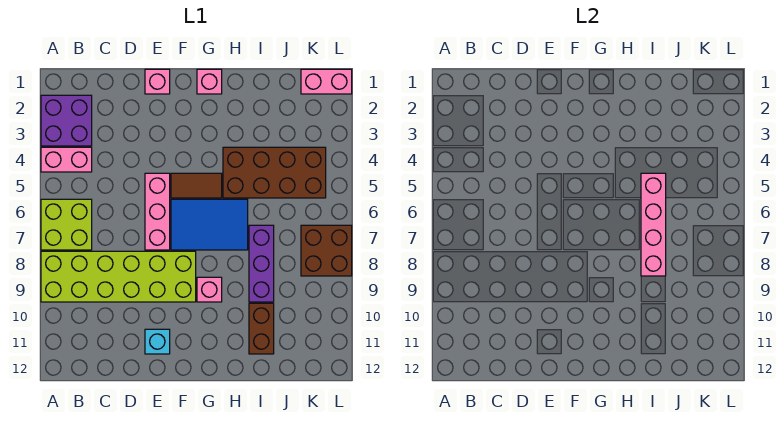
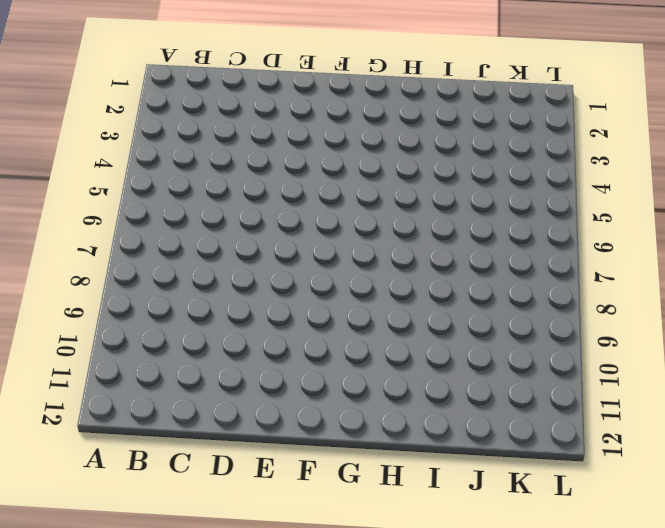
none -> purple brick A2:B3 level 1
none -> pink brick A4:B4 level 1
none -> lime brick A6:B7 level 1

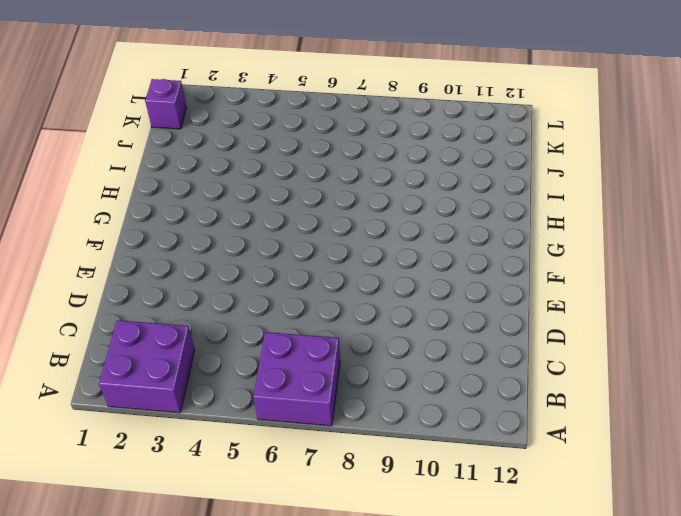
purple brick A6:B7 level 1 -> lime brick A6:B7 level 1
purple brick K1 level 1 -> pink brick K1:L1 level 1
none -> pink brick A4:B4 level 1
none -> lime brick A8:F9 level 1
none -> pink brick E1 level 1

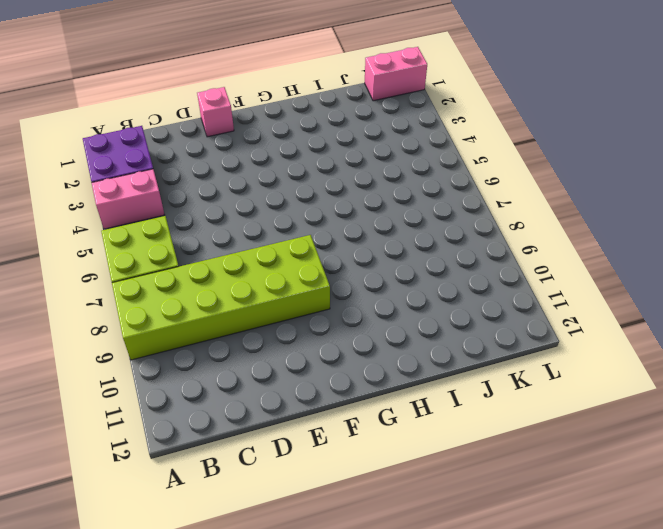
none -> pink brick E5:E7 level 1
none -> cyan brick E11 level 1
none -> brown tile F5:G5 level 1

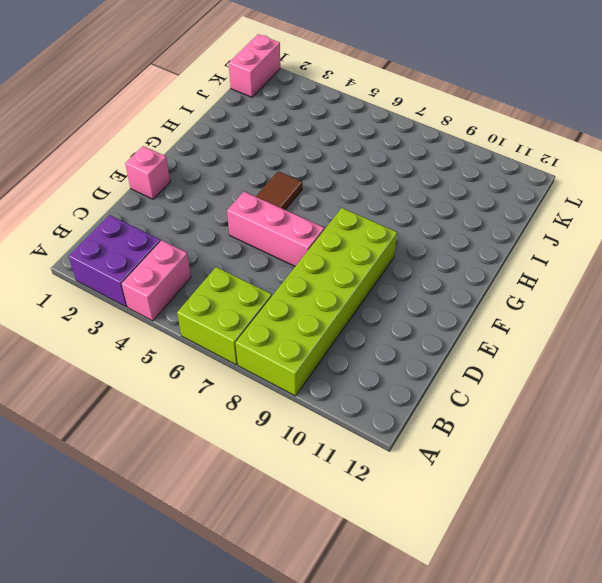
none -> cyan brick E11 level 1
none -> blue tile F6:H7 level 1
none -> pink brick G1 level 1

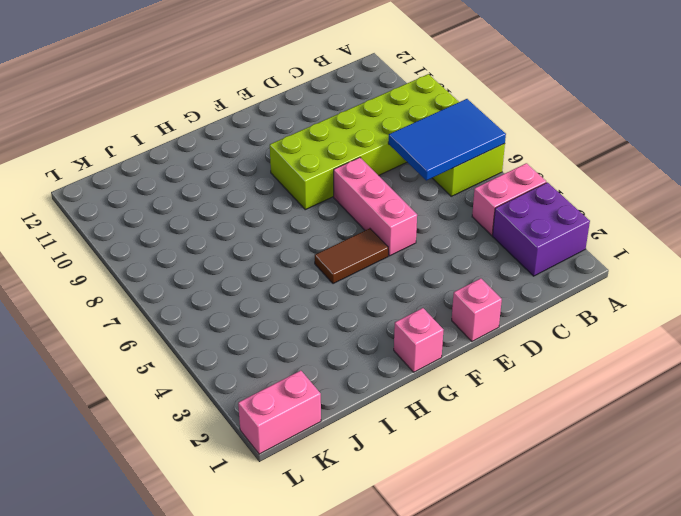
blue tile A6:C7 level 2 -> blue tile F6:H7 level 1
none -> cyan brick E11 level 1
none -> pink brick G9 level 1
none -> brown brick H4:K5 level 1

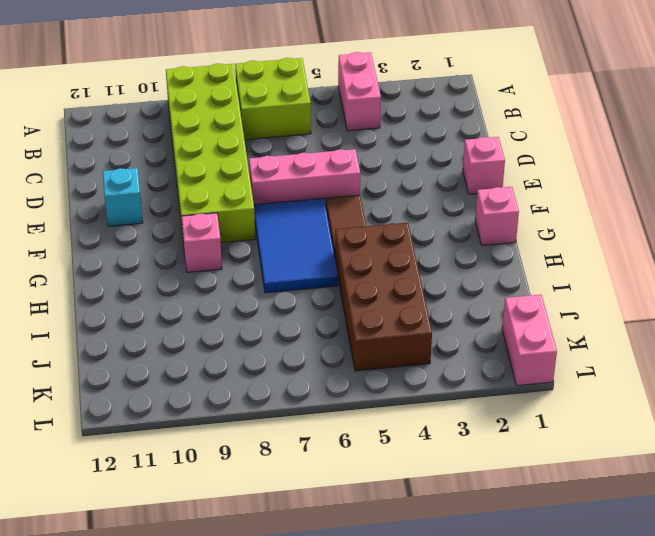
none -> purple brick A2:B3 level 1
none -> purple brick I7:I9 level 1
none -> brown brick I10:I11 level 1

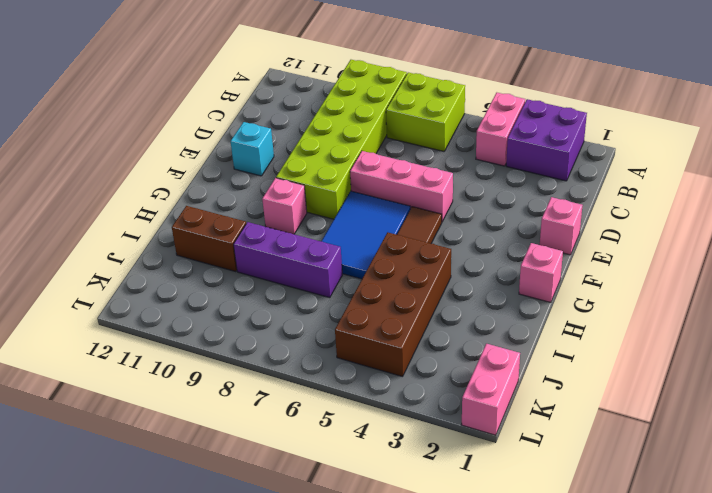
none -> brown brick K7:L8 level 1
none -> pink brick I5:I8 level 2

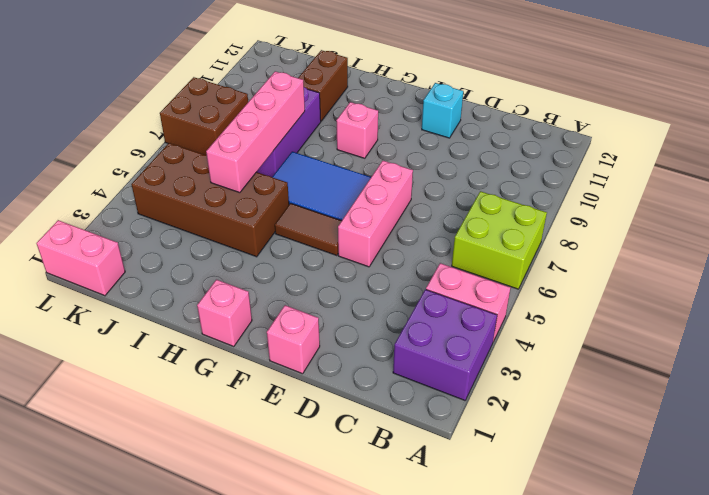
none -> lime brick A8:F9 level 1

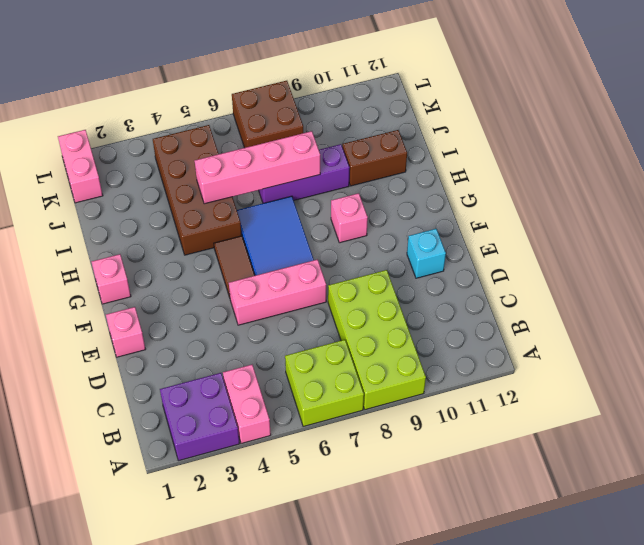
lime brick A8:D9 level 1 -> lime brick A8:F9 level 1

